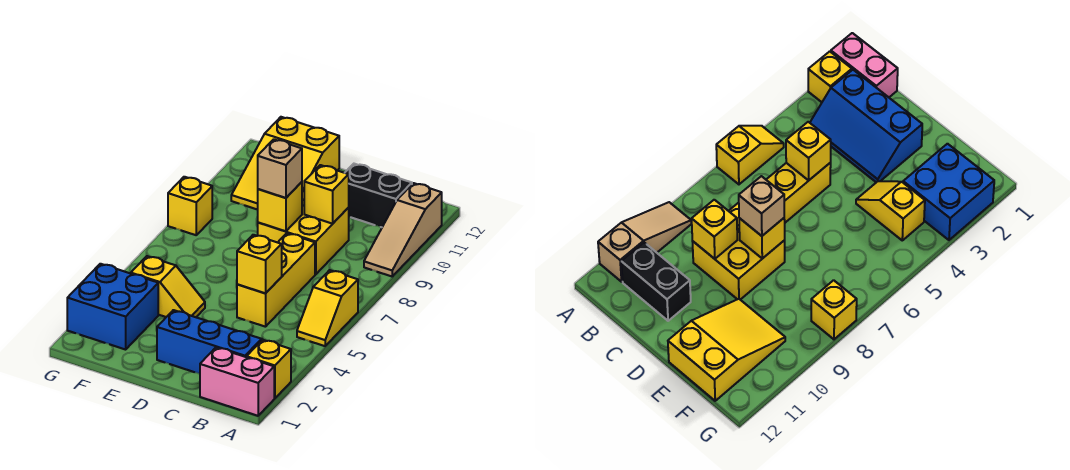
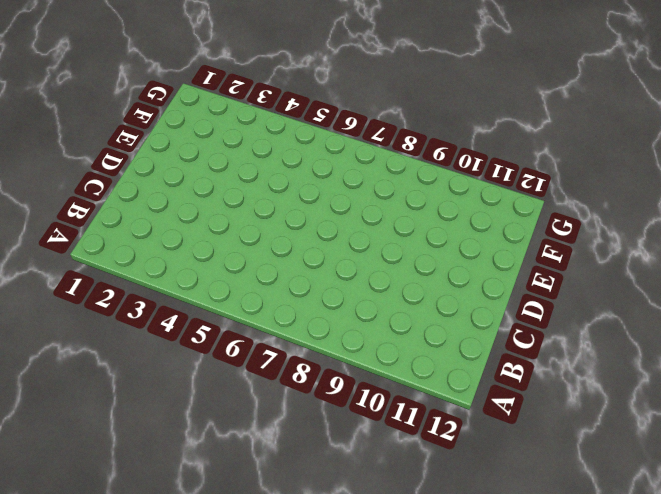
none -> pink brick A1:B1 level 1
none -> yellow brick A2 level 1
none -> yellow slope A5:A6 level 1 top 6

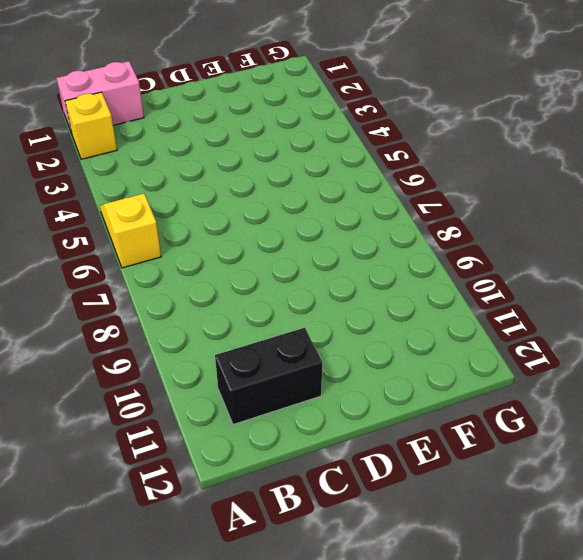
none -> tan slope A9:A11 level 1 top 11
none -> blue slope B2:D3 level 1 top 2
none -> yellow brick C5:C7 level 1

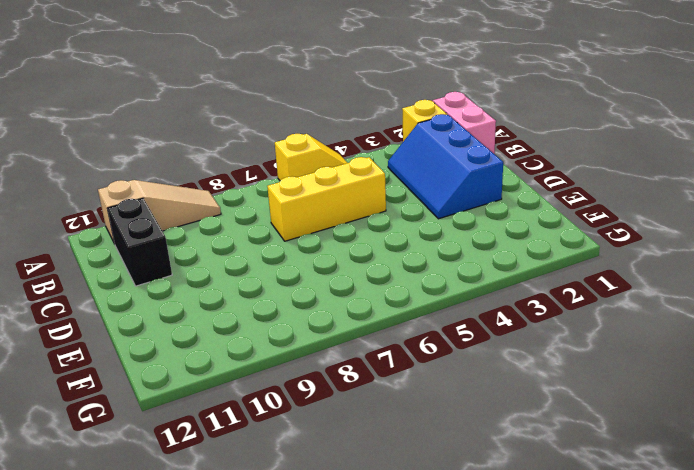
none -> yellow brick C8:D9 level 1
none -> yellow slope E4:F4 level 1 top F
none -> yellow slope E10:F12 level 1 top 12

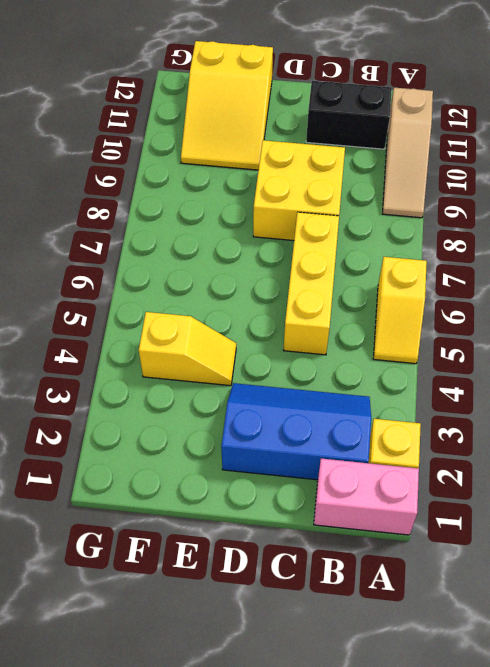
none -> blue brick F2:G3 level 1
none -> yellow brick G8 level 1
none -> yellow brick C5 level 2

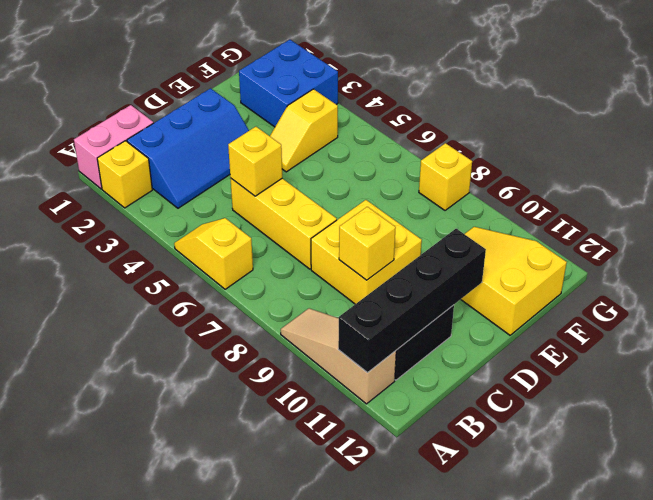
black brick A11:D11 level 2 -> none
none -> yellow brick D8 level 2
none -> tan brick D8 level 3

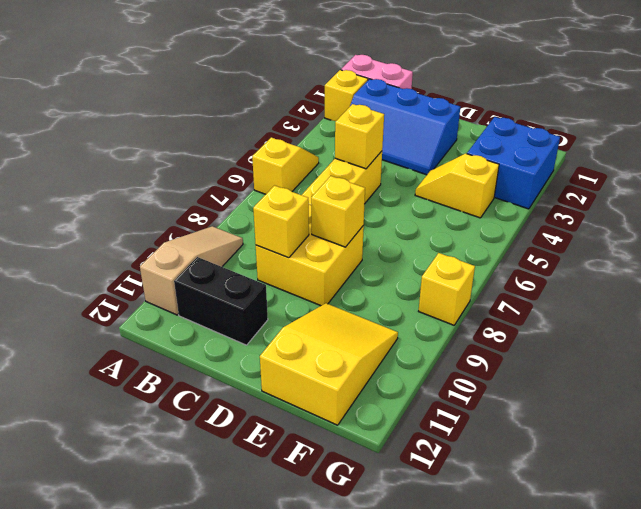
none -> tan brick D8 level 3

